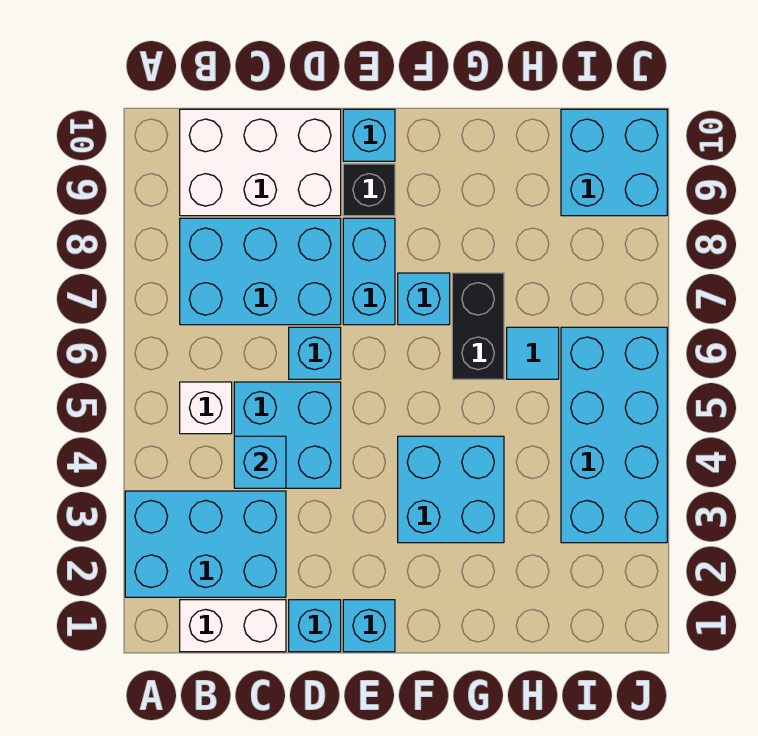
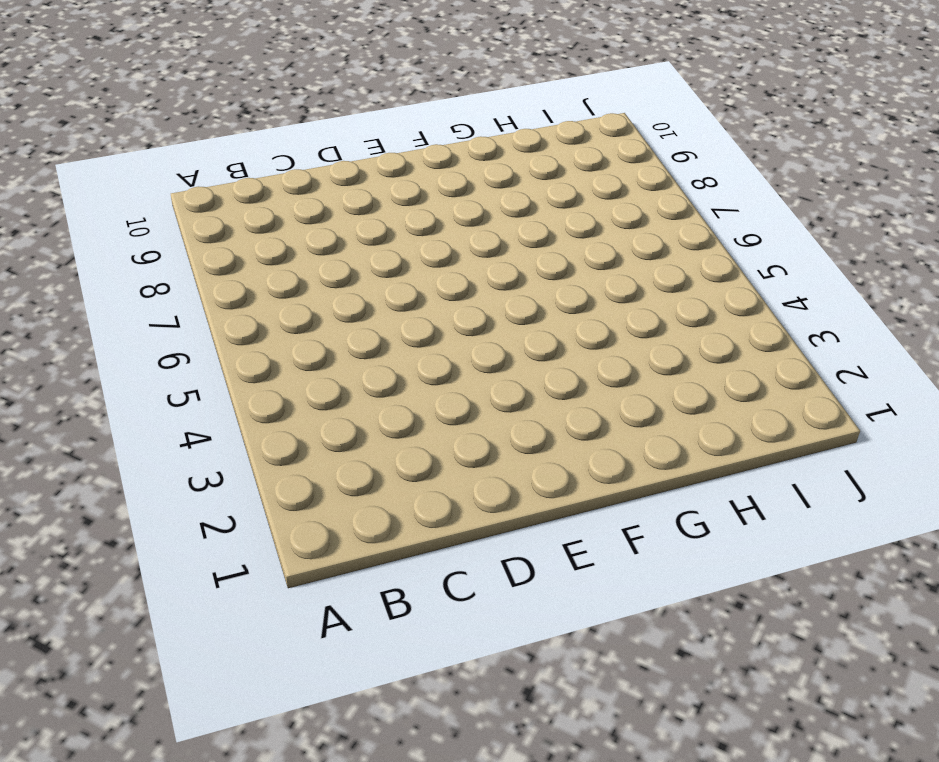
none -> cyan brick A2:C3 level 1
none -> white brick B1:C1 level 1
none -> white brick B5 level 1

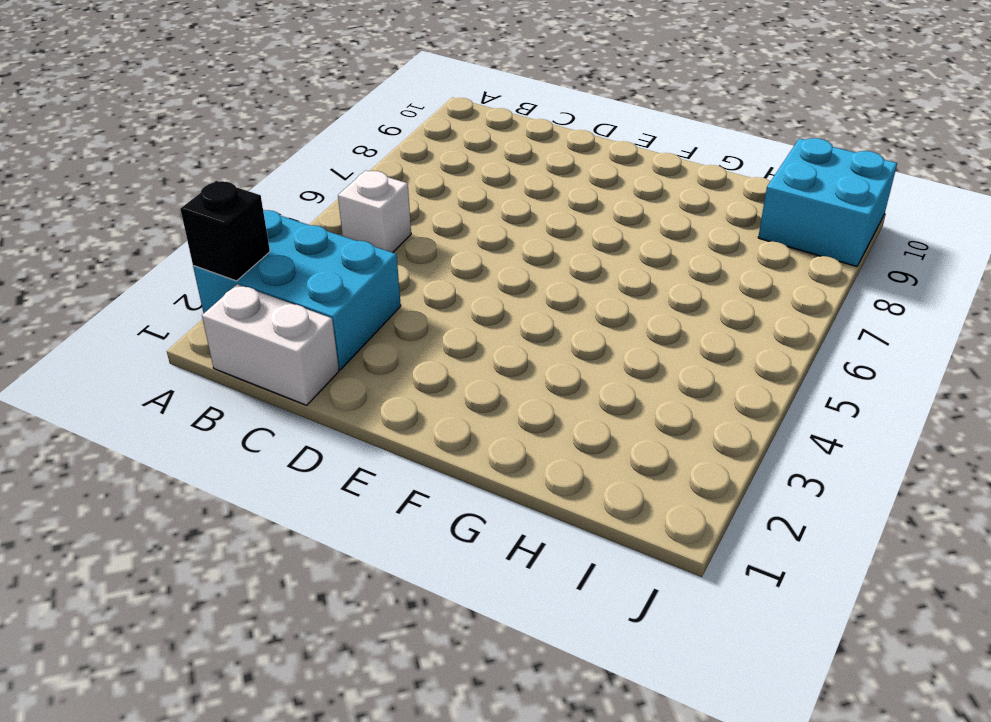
black brick A2 level 2 -> black brick E9 level 1
none -> cyan brick B7:D8 level 1
none -> white brick B9:D10 level 1
none -> cyan brick C4:D5 level 1

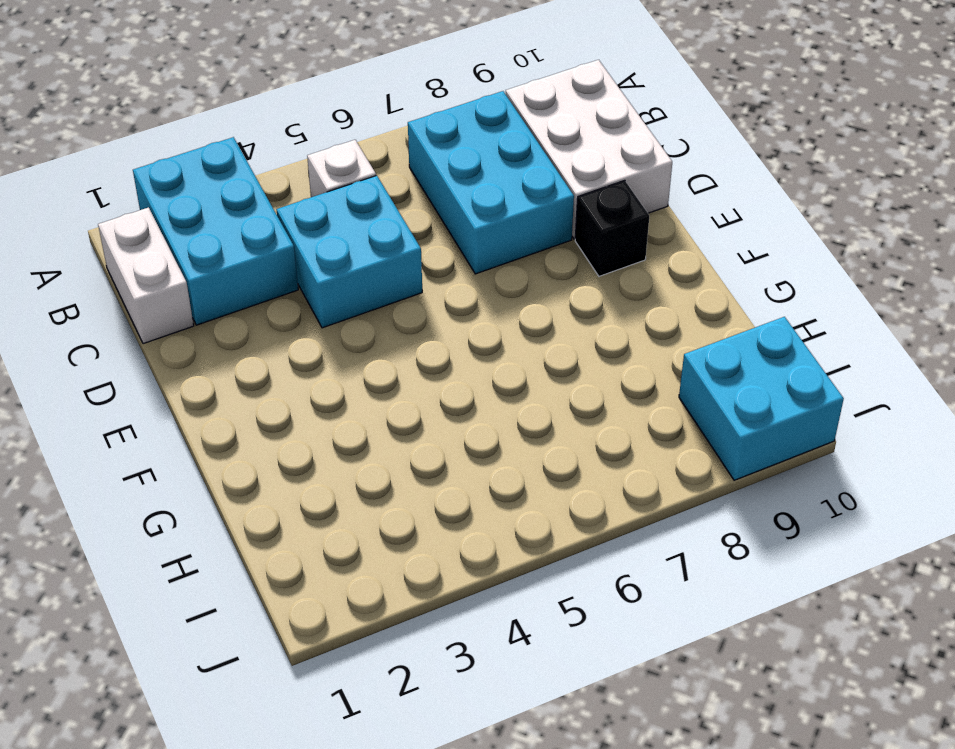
none -> cyan brick D1 level 1
none -> cyan brick D6 level 1
none -> cyan brick E1 level 1

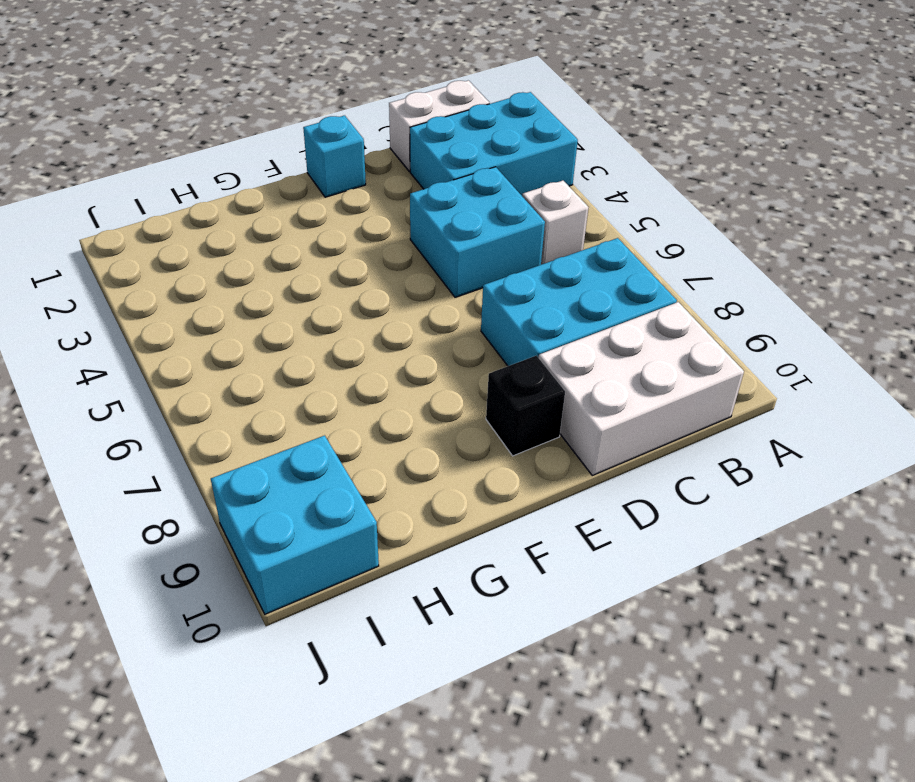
none -> cyan brick D1 level 1
none -> cyan brick D6 level 1
none -> cyan brick E7:E8 level 1

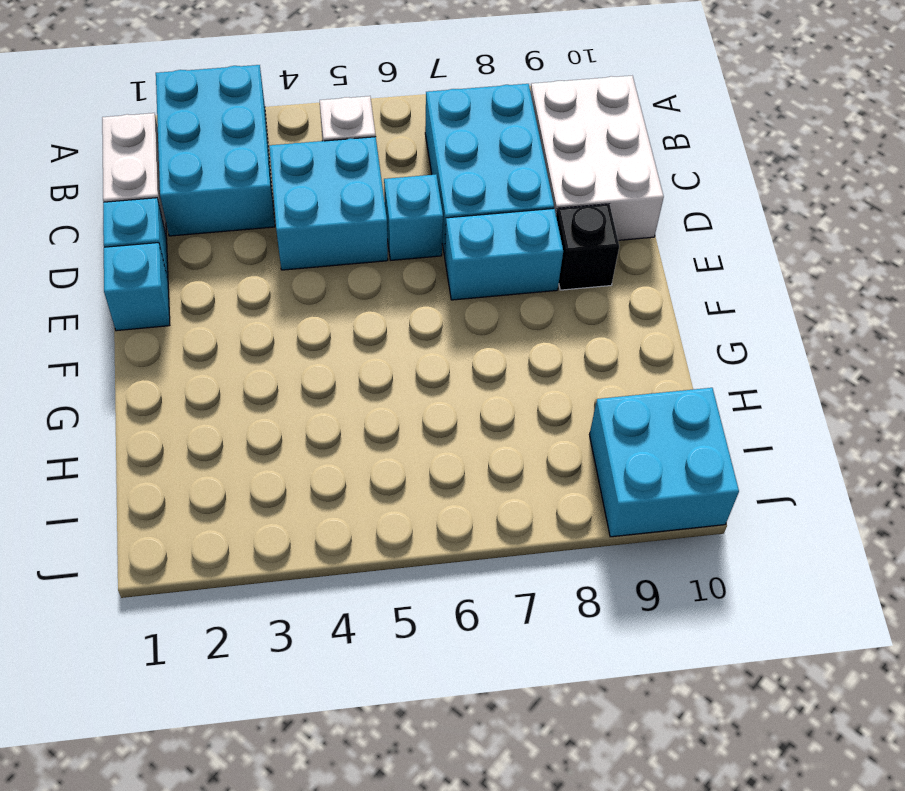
none -> cyan brick E10 level 1
none -> cyan brick F3:G4 level 1
none -> cyan brick F7 level 1

